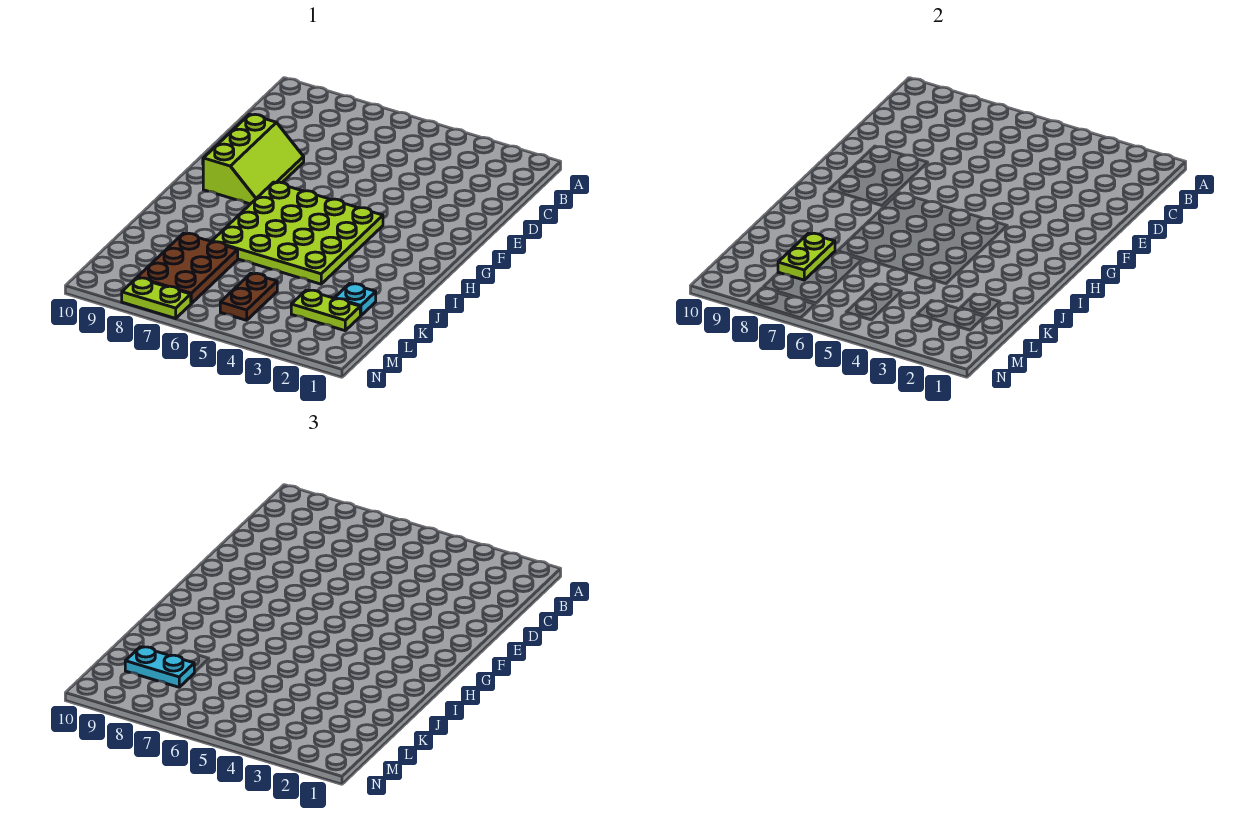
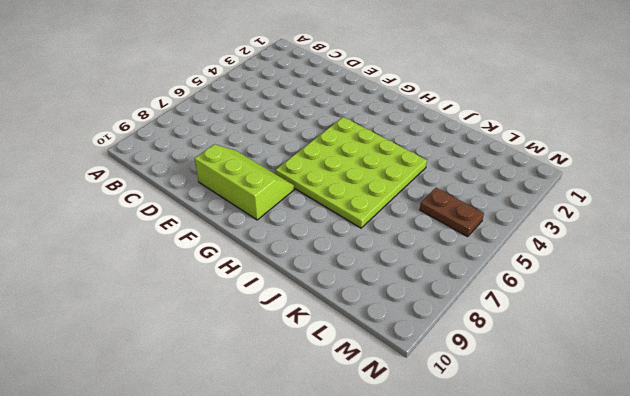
none -> cyan plate K2 level 1
none -> brown plate K7:M8 level 1

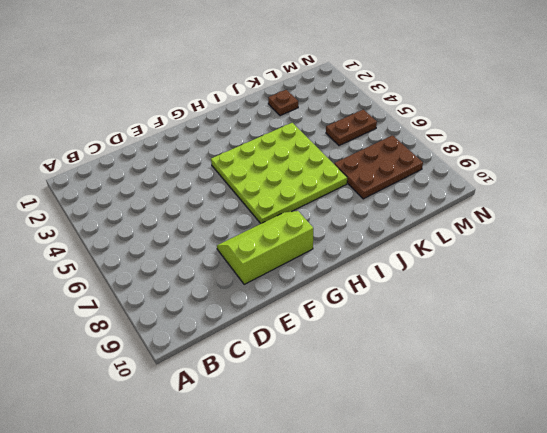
brown plate K2 level 1 -> cyan plate K2 level 1
none -> lime plate L2:L3 level 1
none -> lime plate N7:N8 level 1

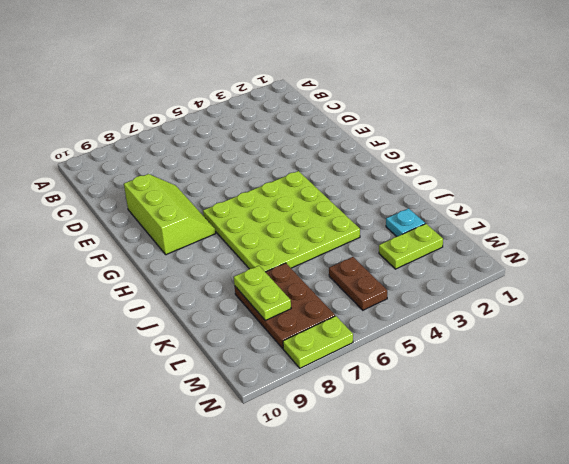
none -> cyan plate L8:L9 level 3

